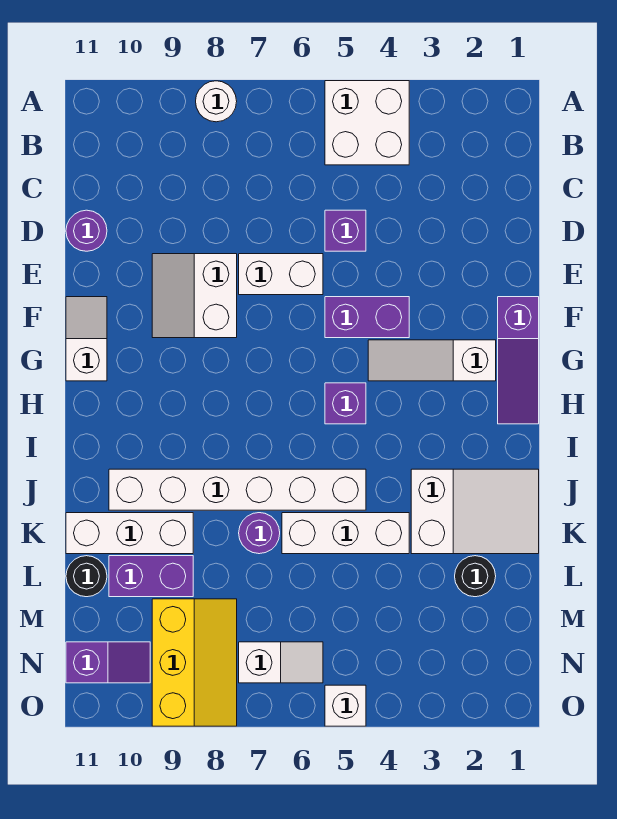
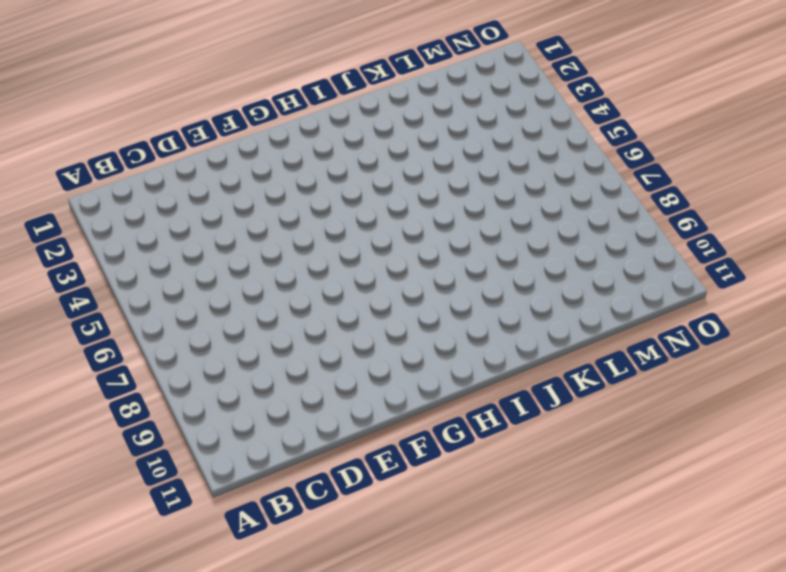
none -> white brick A4:B5 level 1
none -> white round brick A8 level 1
none -> purple brick D5 level 1

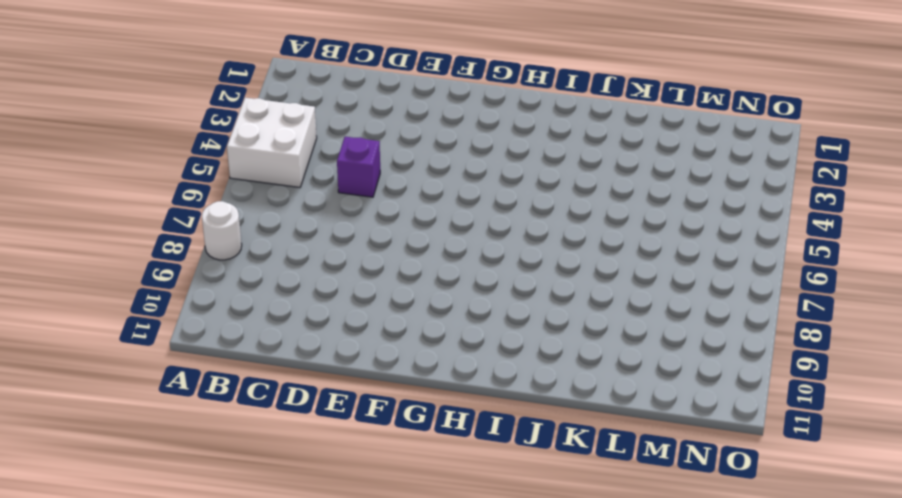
none -> purple round brick D11 level 1
none -> white brick E6:E7 level 1
none -> white slope E8:F9 level 1 top 8

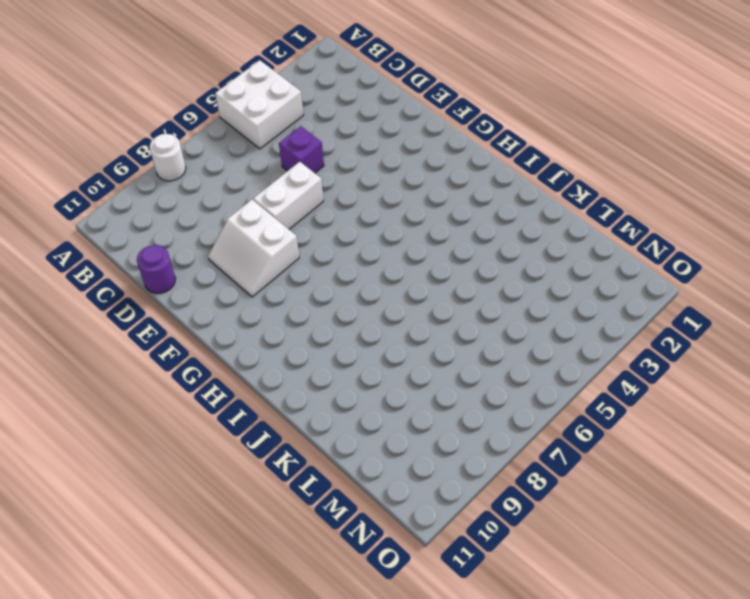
none -> purple slope F1:H1 level 1 top F
none -> purple brick F4:F5 level 1
none -> white slope F11:G11 level 1 top G

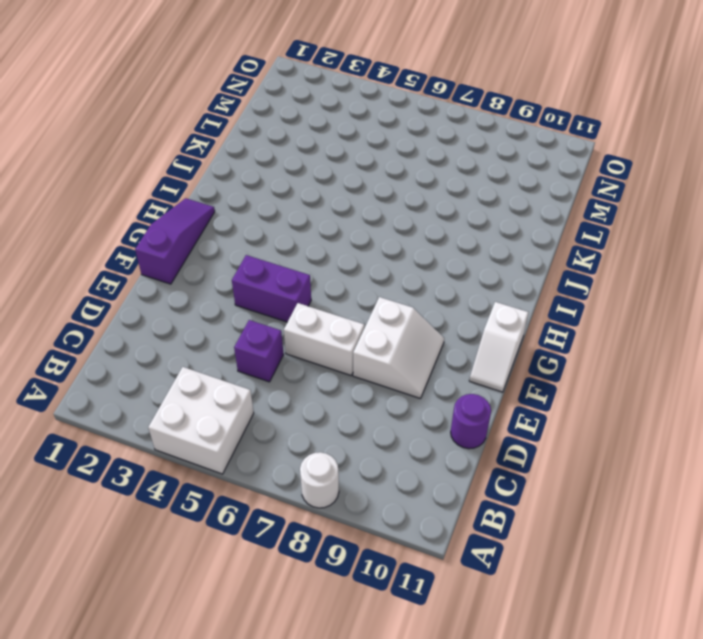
none -> white slope G2:G4 level 1 top 2
none -> purple brick H5 level 1
none -> white slope J1:K3 level 1 top 3

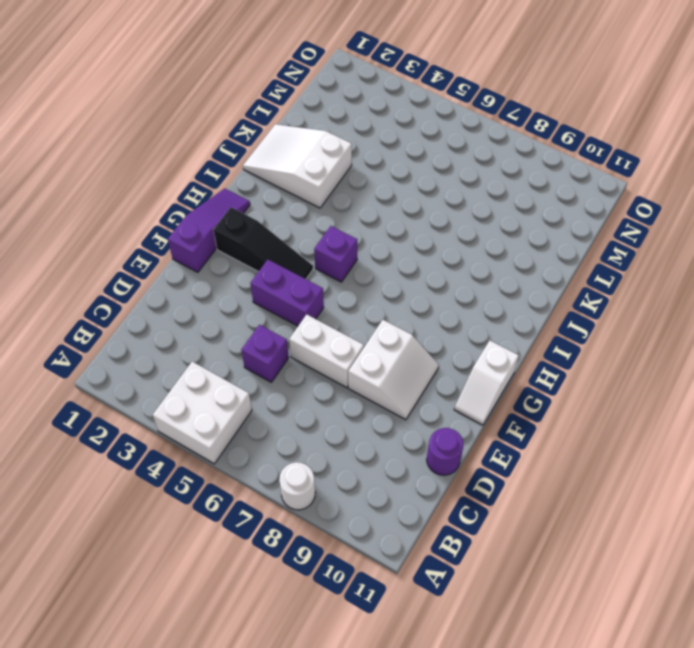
black slope G2:G4 level 1 top 2 -> white slope G2:G4 level 1 top 2
none -> white brick J5:J10 level 1
none -> white brick K4:K6 level 1
none -> purple round brick K7 level 1

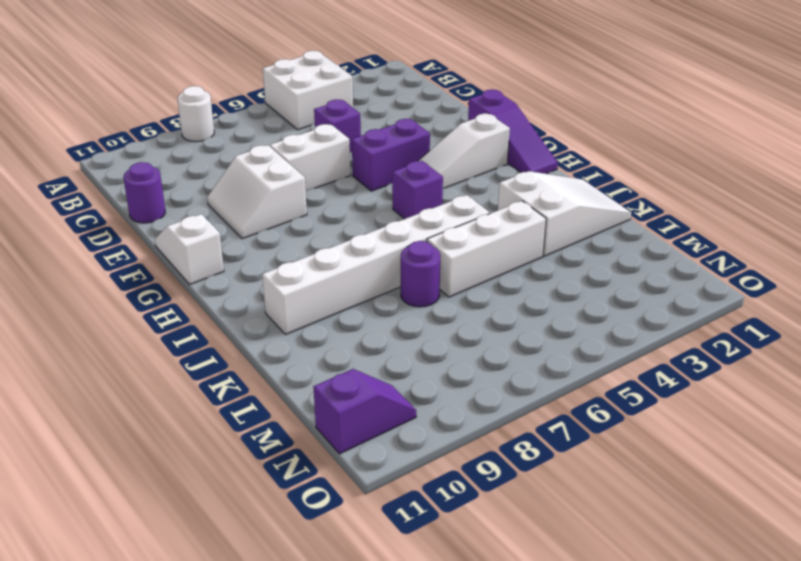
none -> white brick K9:K11 level 1
none -> black round brick L2 level 1
none -> purple brick L9:L10 level 1

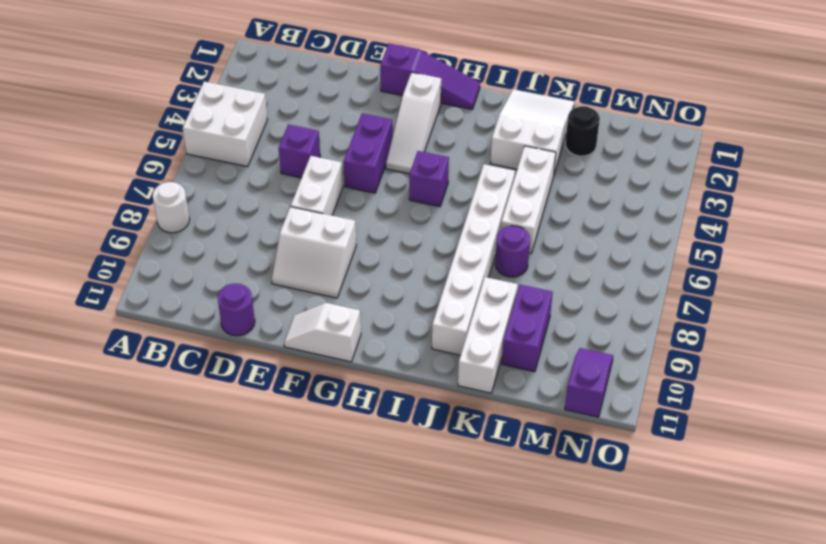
none -> black round brick L11 level 1
none -> yellow slope M8:O9 level 1 top 9
none -> white slope N6:N7 level 1 top 7

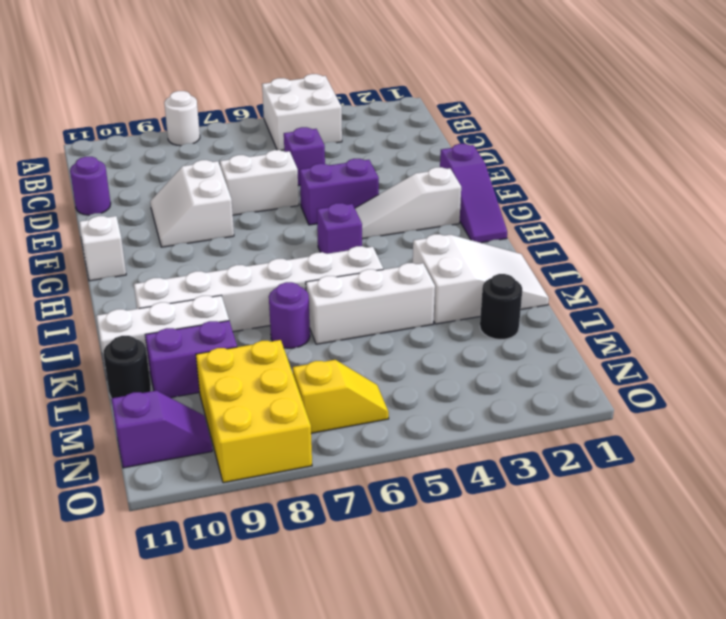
yellow brick M8:O9 level 1 -> yellow slope M8:O9 level 1 top 9
yellow slope N6:N7 level 1 top 7 -> white slope N6:N7 level 1 top 7
none -> white brick O5 level 1

